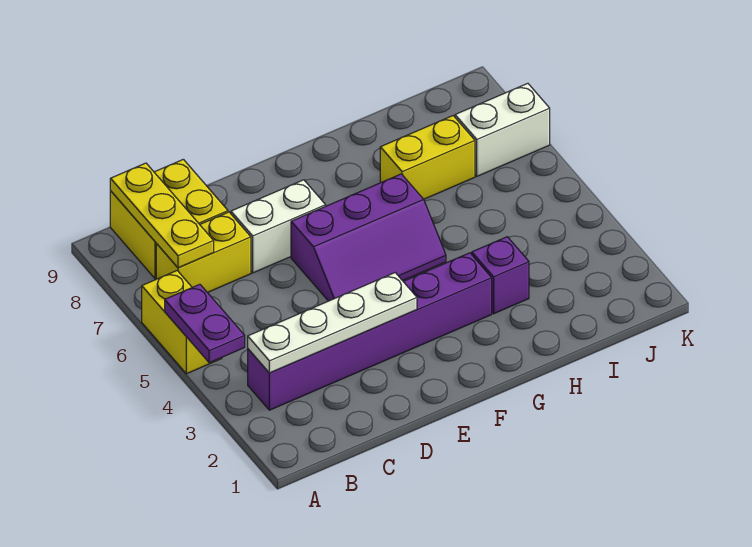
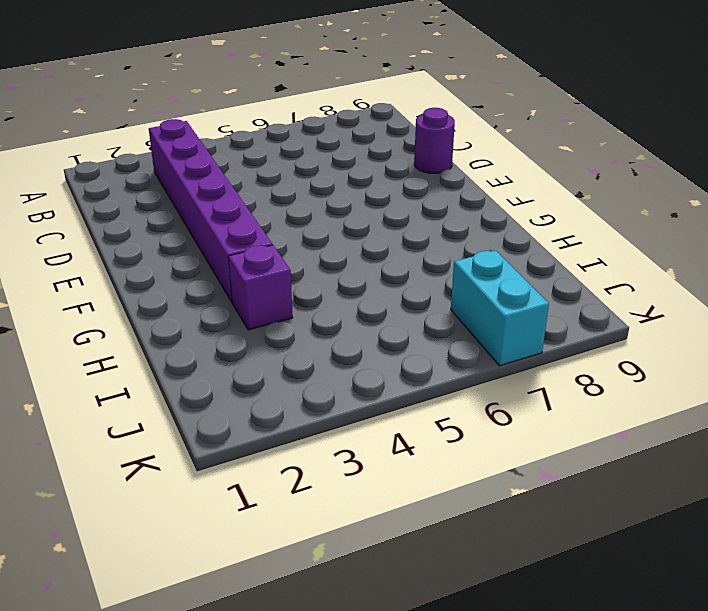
purple round brick D9 level 1 -> none
cyan brick J7:K7 level 1 -> white brick J7:K7 level 1
none -> yellow brick A5:A6 level 1
none -> yellow brick B7:C7 level 1
none -> yellow brick B8:C9 level 1

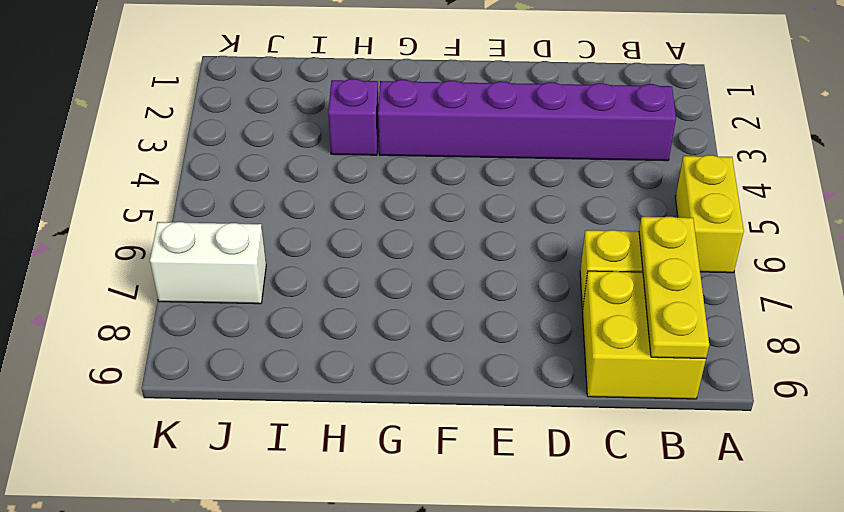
none -> white brick D7:E7 level 1
none -> purple slope E5:G6 level 1 top 6
none -> yellow brick H7:I7 level 1

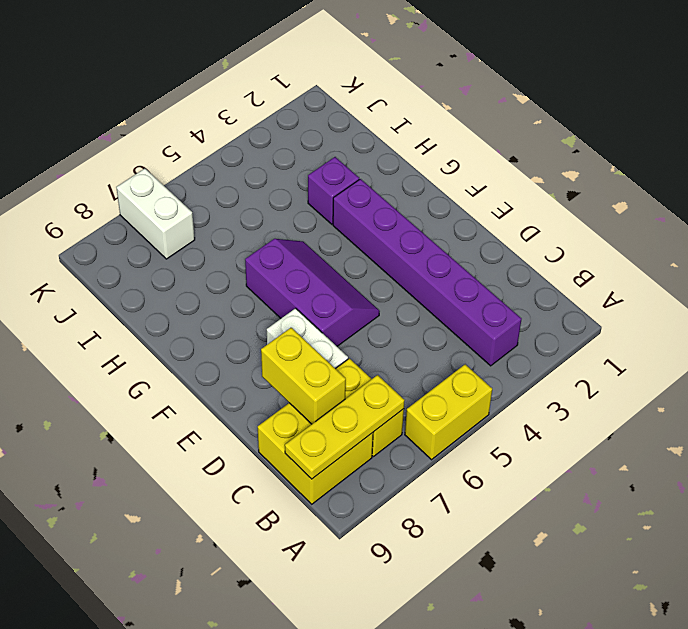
yellow brick C8:D8 level 2 -> yellow brick H7:I7 level 1
none -> purple plate A4:A5 level 2
none -> white plate B3:E3 level 2

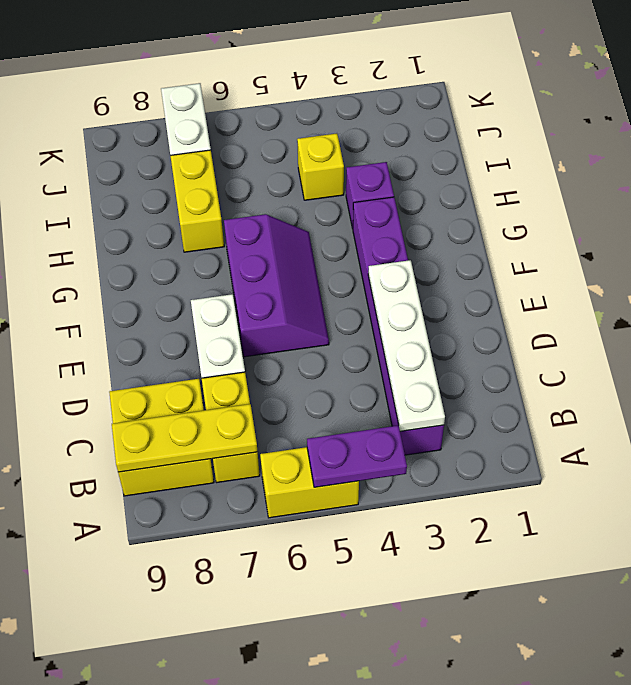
yellow brick I4 level 1 -> none

